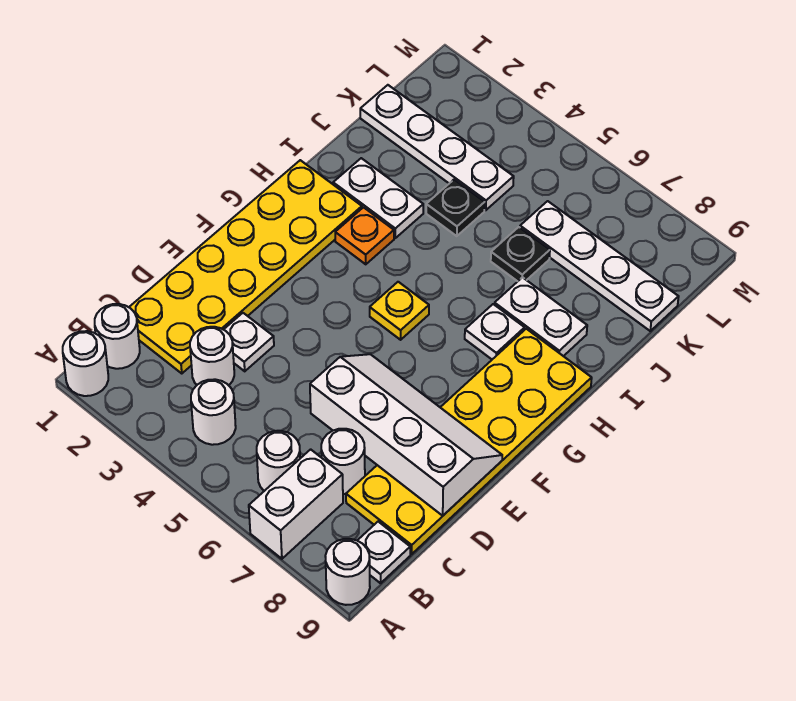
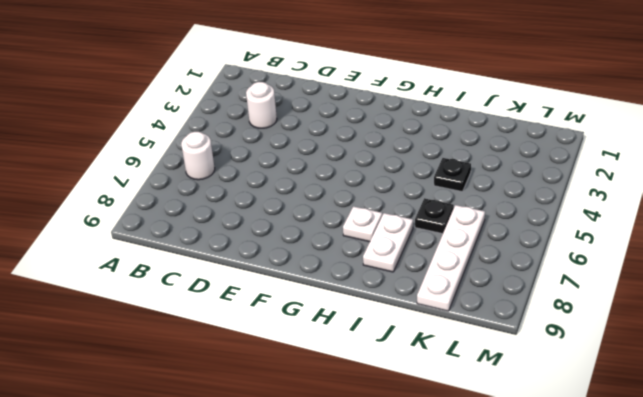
none -> white round brick A1 level 1
none -> white brick A7:B7 level 1
none -> white round brick A9 level 1

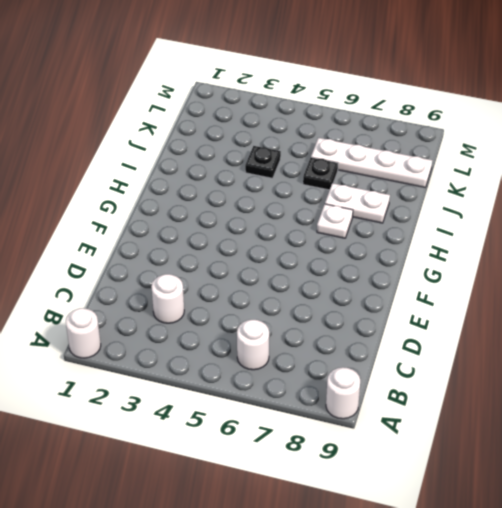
none -> white brick A7:B7 level 1
none -> white round brick B1 level 1
none -> white round brick B4 level 1

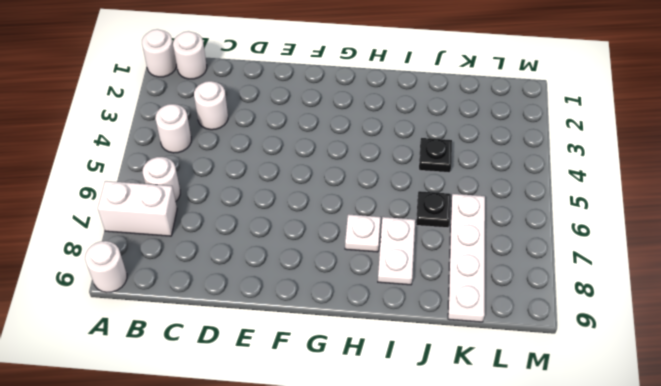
none -> white plate B9 level 1
none -> yellow plate C1:H2 level 1
none -> white round brick C7 level 1

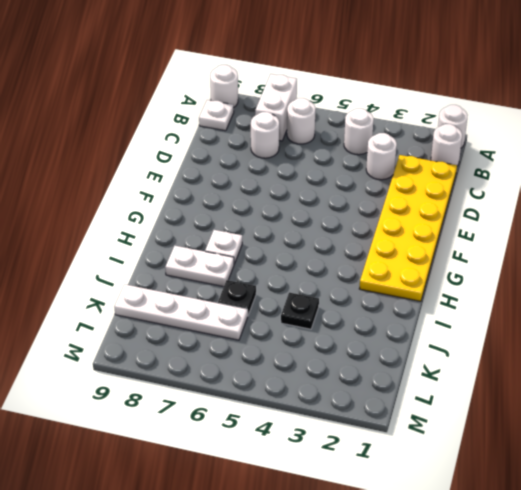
none -> yellow plate C8:H9 level 1
none -> white plate D3 level 1
none -> yellow plate G5 level 1

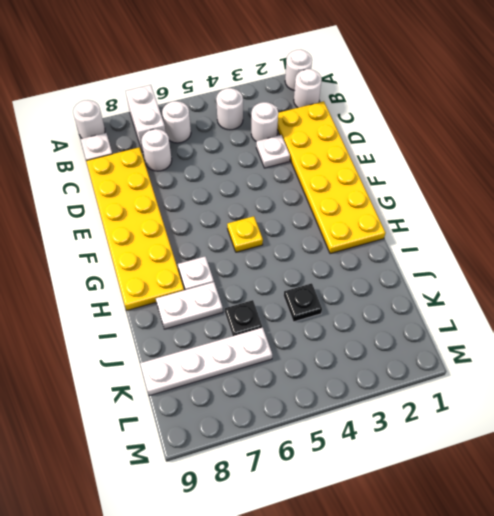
none -> orange plate H3 level 1
none -> white plate I2:I3 level 1
none -> white plate K1:K4 level 1

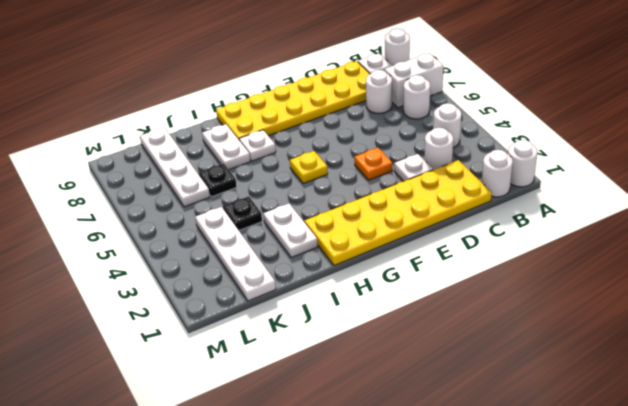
orange plate E4 level 1 -> orange plate H3 level 1
none -> white slope D6:E9 level 2 top D

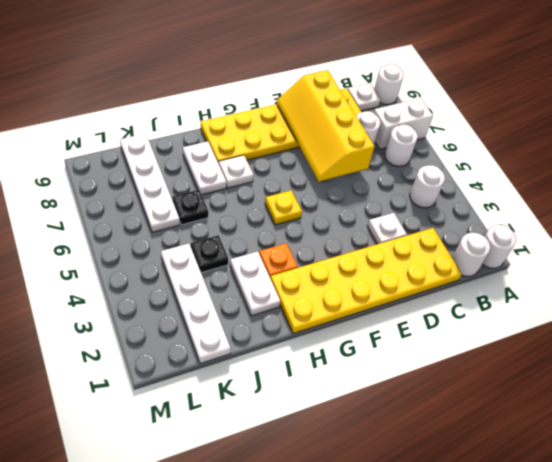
yellow slope D6:E9 level 2 top D -> white slope D6:E9 level 2 top D
none -> white round brick C3 level 1

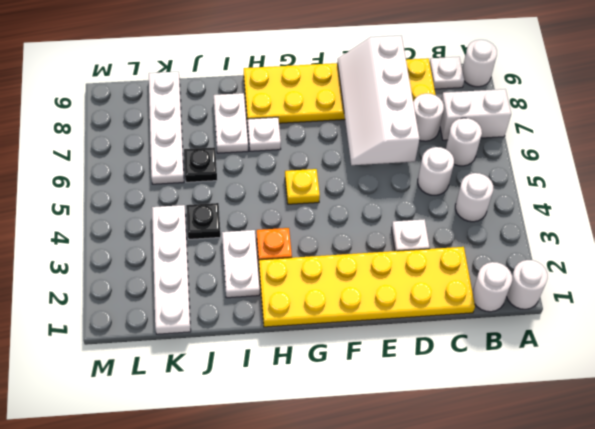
white round brick C5 level 1 -> white round brick C3 level 1

